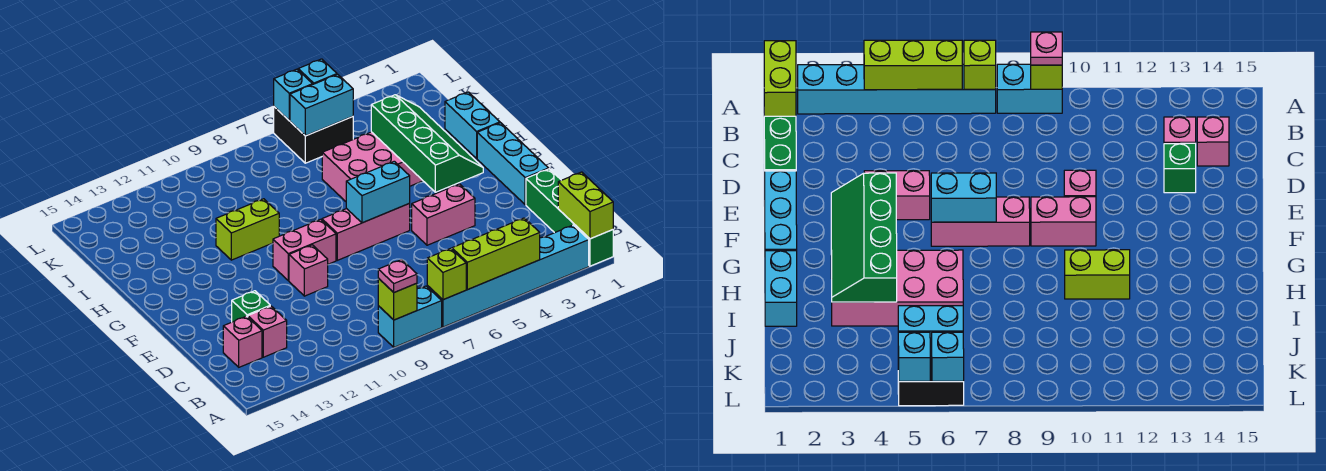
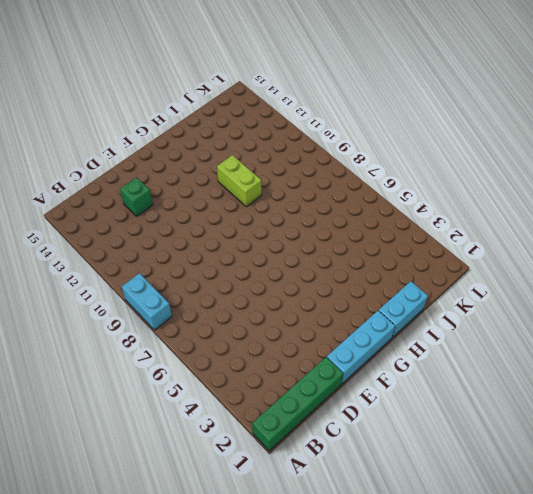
none -> cyan brick A2:A7 level 1
none -> pink brick C13 level 1
none -> pink brick C14 level 1

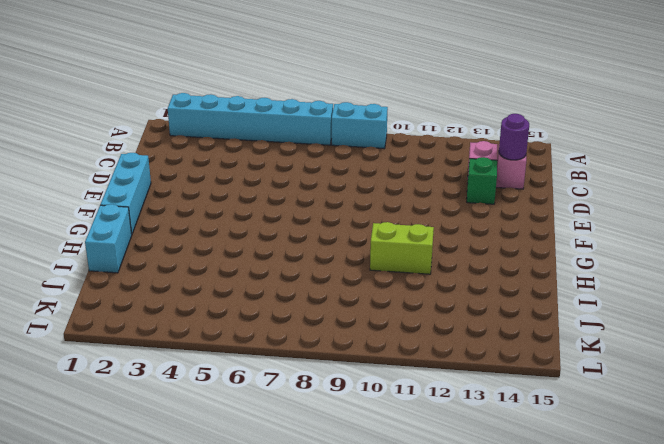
purple round brick C14 level 2 -> none
none -> green brick A1:D1 level 1
none -> pink brick E4:E5 level 1
none -> pink brick E10 level 1

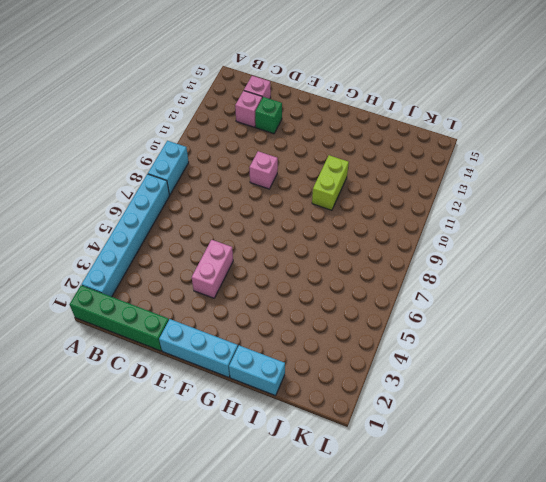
none -> pink brick F6:F8 level 1
none -> pink brick F9:F10 level 1
none -> pink brick H3:I6 level 1

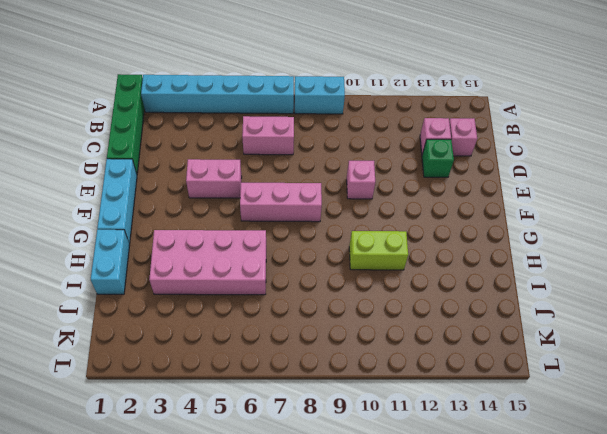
pink brick C6:C7 level 1 -> pink brick F9:F10 level 1
none -> black brick K5:L6 level 1
none -> lime brick A1:B1 level 2
none -> lime brick A4:A6 level 2

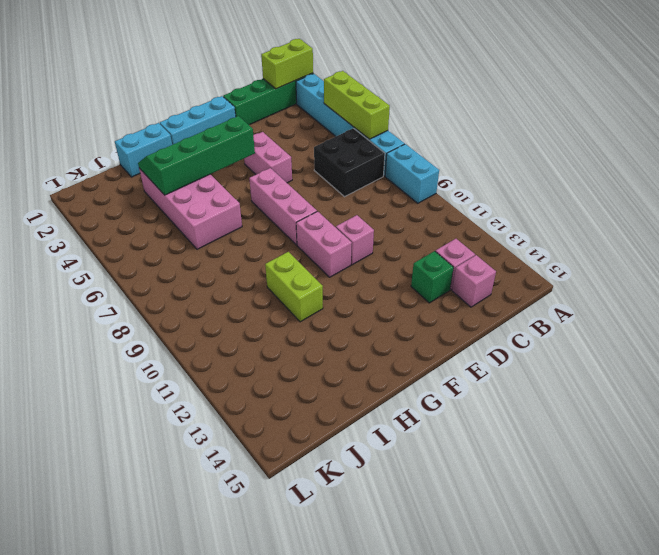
black brick B6:C7 level 1 -> black brick K5:L6 level 1
none -> lime brick A7 level 2
none -> lime brick A9 level 2
none -> cyan brick F6:F7 level 2

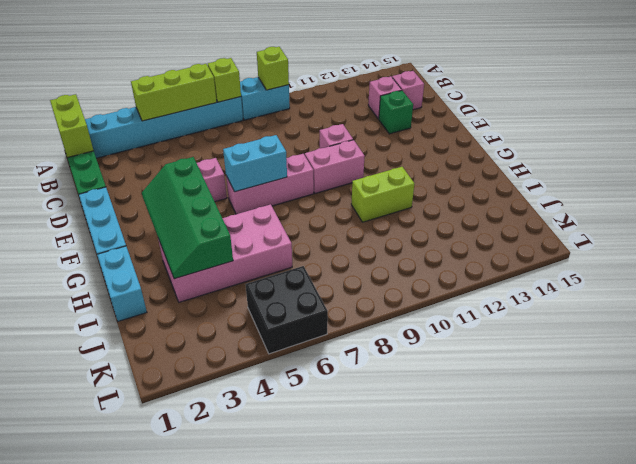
none -> cyan brick K5:K6 level 2
none -> cyan brick L5 level 2
none -> cyan brick L6 level 2

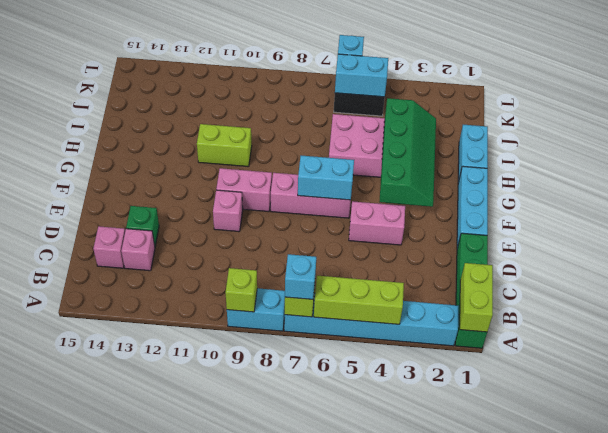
cyan brick A7 level 3 -> cyan brick L5 level 2
none -> pink plate A9 level 3

